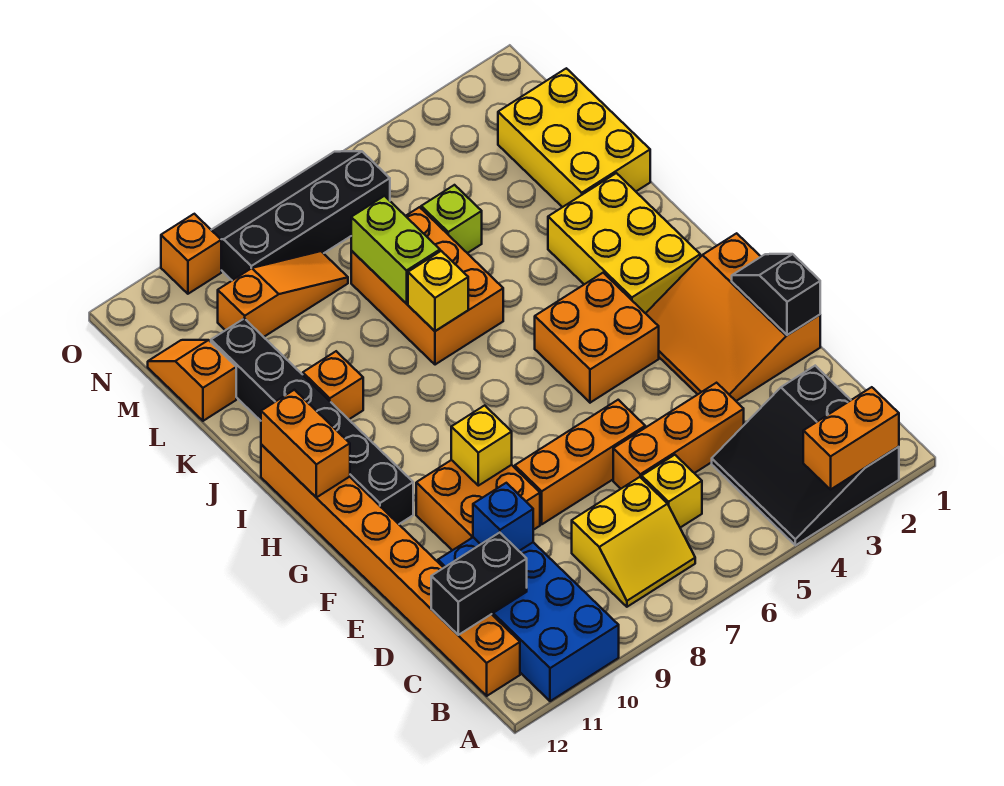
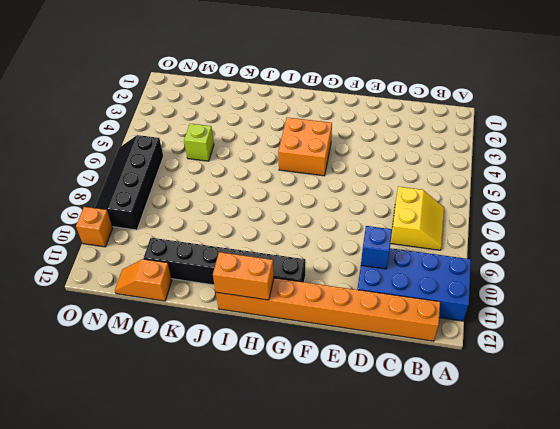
none -> black slope A2:C4 level 1 top 2
none -> yellow brick C6 level 1
none -> orange brick D4:D6 level 1

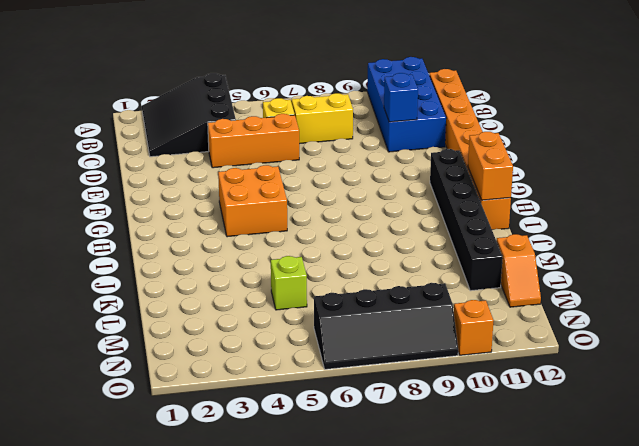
black slope A2:C4 level 1 top 4 -> black slope A2:C4 level 1 top 2
none -> orange slope E1:G3 level 1 top 1
none -> orange brick E6:E8 level 1
none -> orange brick E9:F10 level 1

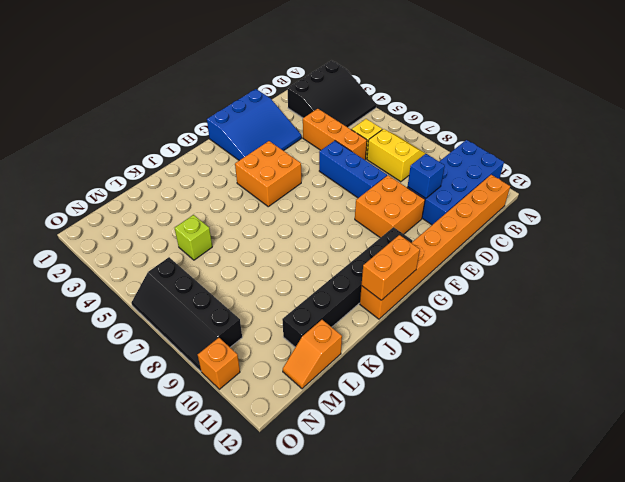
blue slope E1:G3 level 1 top 1 -> orange slope E1:G3 level 1 top 1
blue brick E6:E8 level 1 -> orange brick E6:E8 level 1
none -> yellow brick H2:J3 level 1
none -> orange brick J6:L7 level 1
none -> orange brick J10 level 1

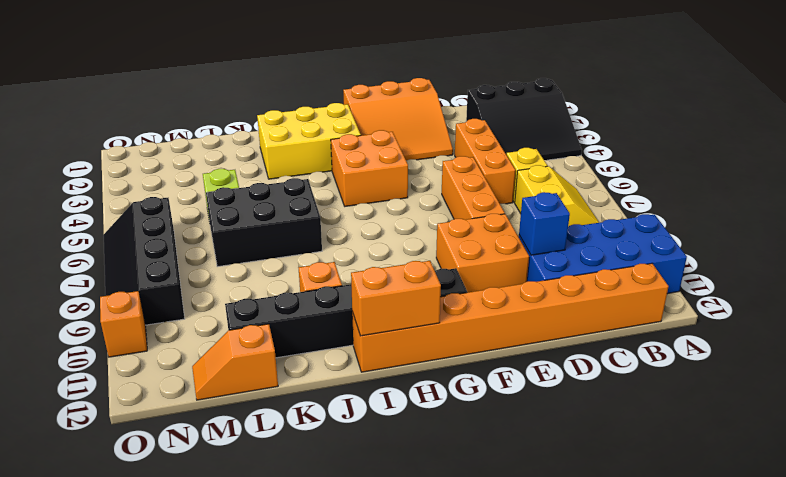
black brick J6:L7 level 1 -> orange brick J6:L7 level 1
none -> yellow brick K1:M2 level 1
none -> orange slope M8:M10 level 1 top 10
none -> orange brick A2:A3 level 2

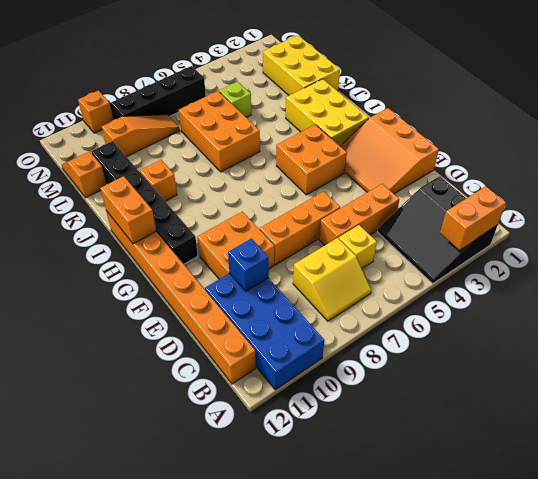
none -> black brick C11:C12 level 2
none -> black slope E1:F1 level 2 top E
none -> yellow brick F9 level 2

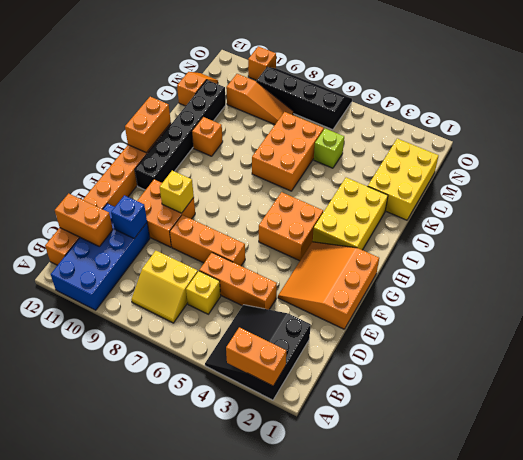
orange brick C11:C12 level 2 -> black brick C11:C12 level 2
none -> black slope E1:F1 level 2 top E
none -> yellow brick J7 level 2
none -> lime brick K7:L7 level 2

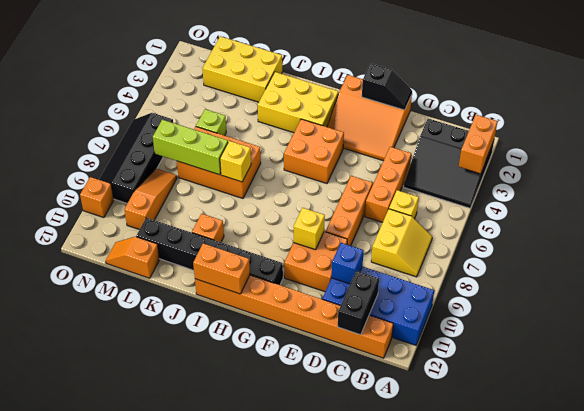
black slope E1:F1 level 2 top F -> black slope E1:F1 level 2 top E
lime brick K7:M7 level 2 -> lime brick K7:L7 level 2

